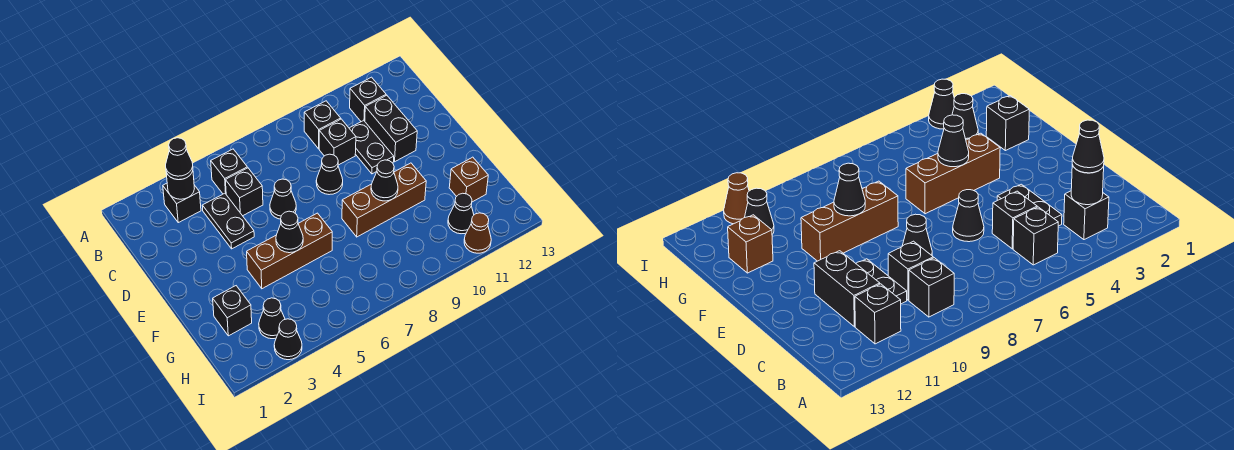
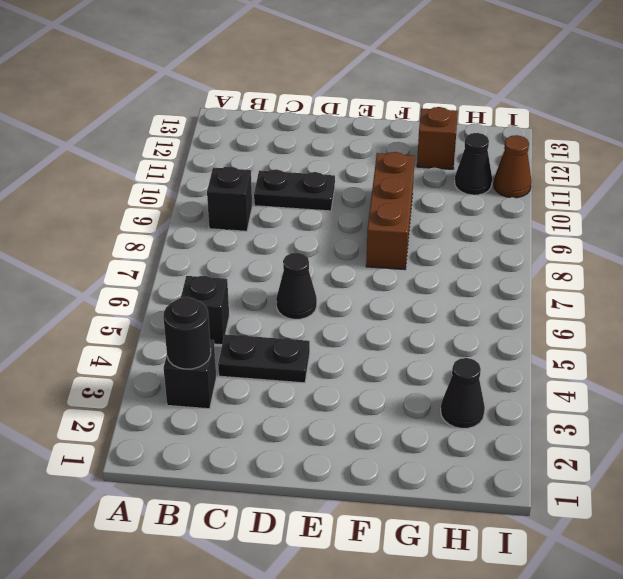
none -> black brick B11 level 1
none -> black brick C5 level 1
none -> black brick C9 level 1

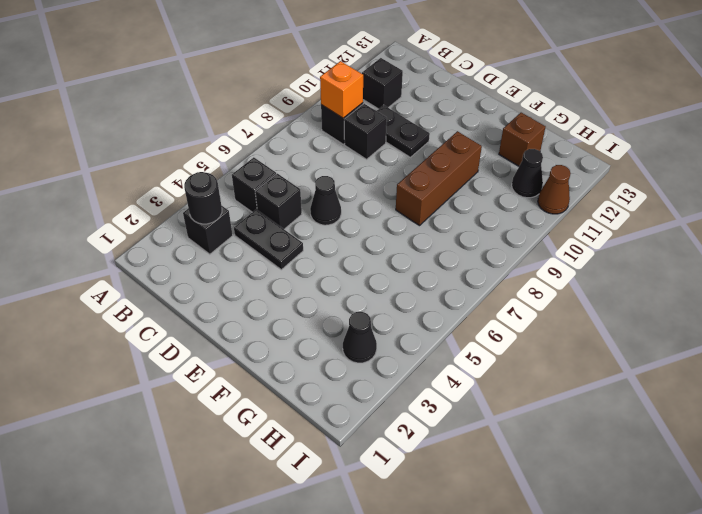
orange brick B9 level 2 -> none
none -> black brick C11:D11 level 1
none -> black cone D8 level 1
none -> brown brick F4:F6 level 1

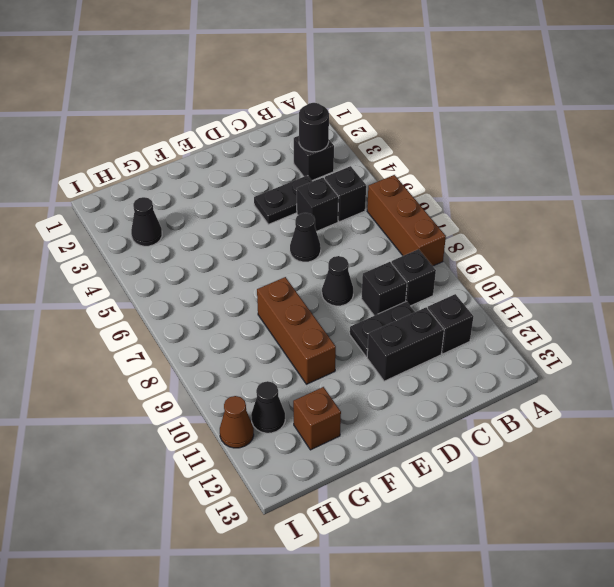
brown brick A6:A8 level 1 -> brown brick F4:F6 level 1
none -> black brick G2 level 1
none -> black cone I3 level 1
none -> black cone F5 level 2

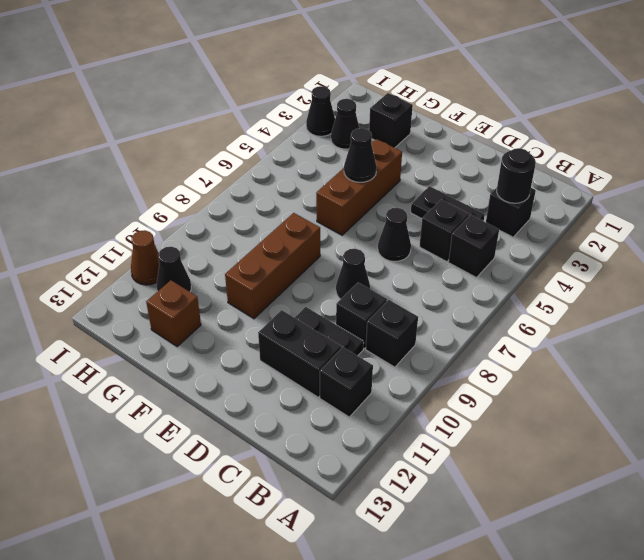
none -> black cone F9 level 2
none -> black cone B3 level 3

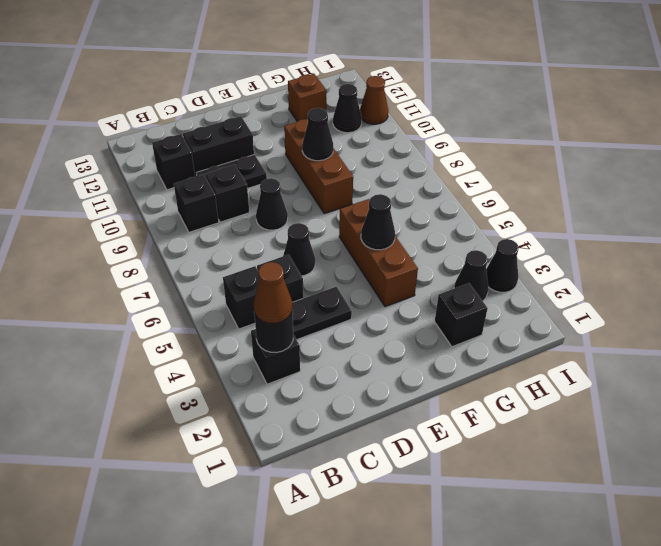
brown cone B3 level 3 -> black cone B3 level 3

